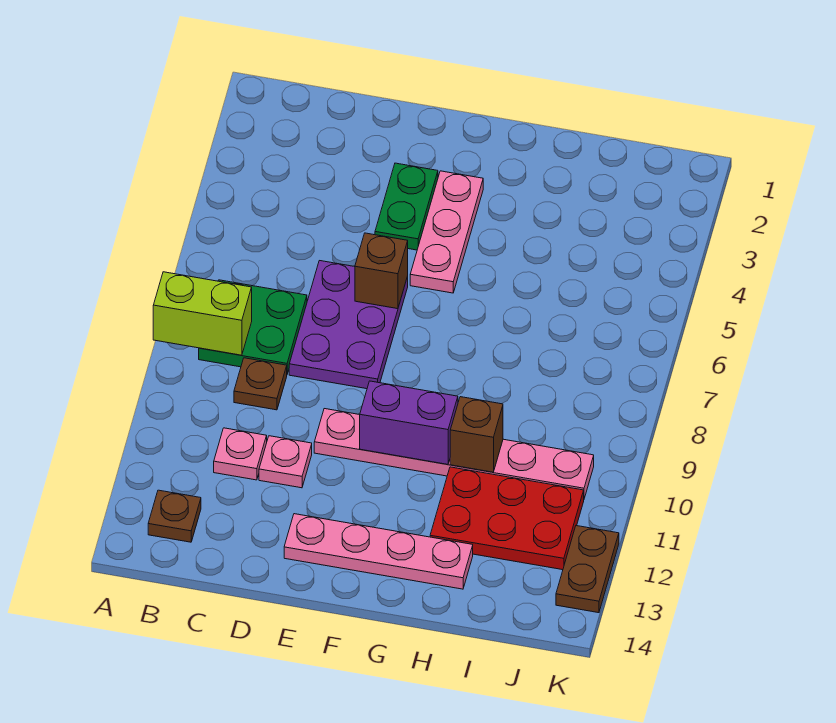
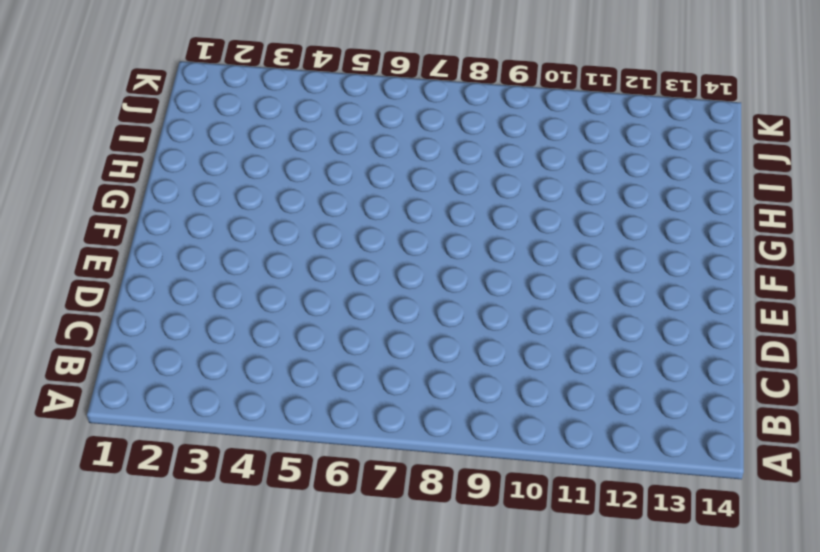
none -> green plate B7:C8 level 1
none -> brown plate B13 level 1
none -> brown plate C9 level 1

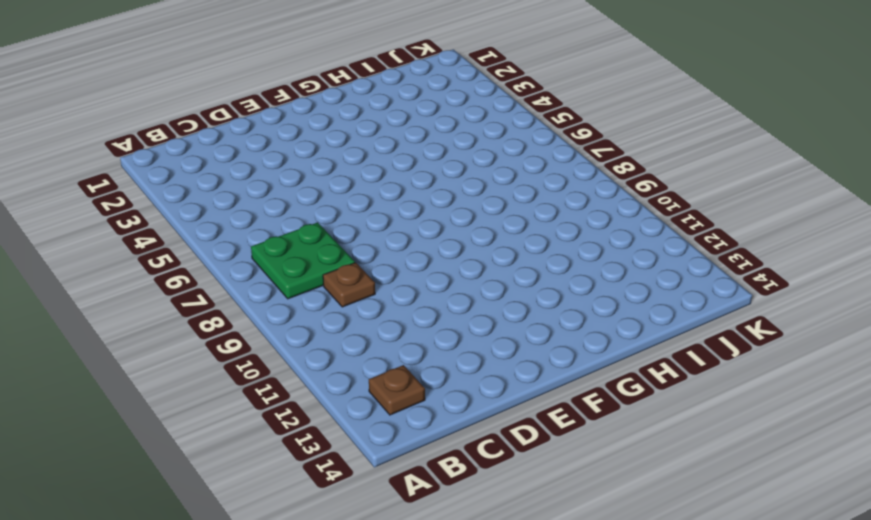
none -> pink plate C11 level 1
none -> purple plate D6:E8 level 1
none -> pink plate D11 level 1

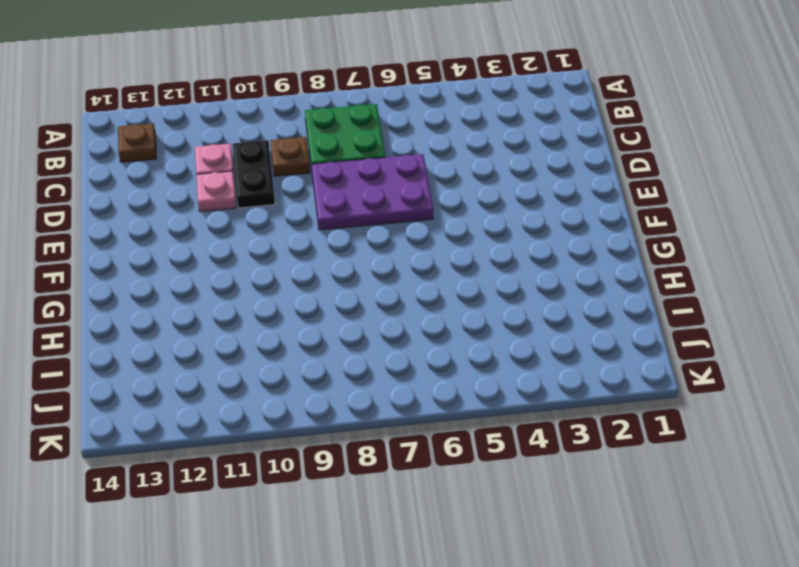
black plate C10:D10 level 1 -> none
none -> green plate E3:E4 level 1
none -> pink plate E10:J10 level 1
none -> pink plate E13:H13 level 1

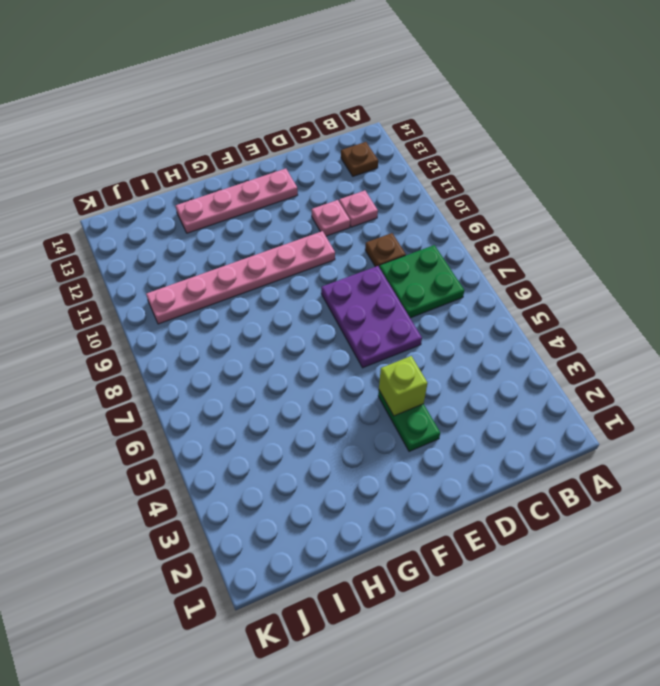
lime brick E4 level 2 -> none
none -> pink plate F3:F5 level 1
none -> red plate H11:J12 level 1
none -> brown plate K12:K13 level 1

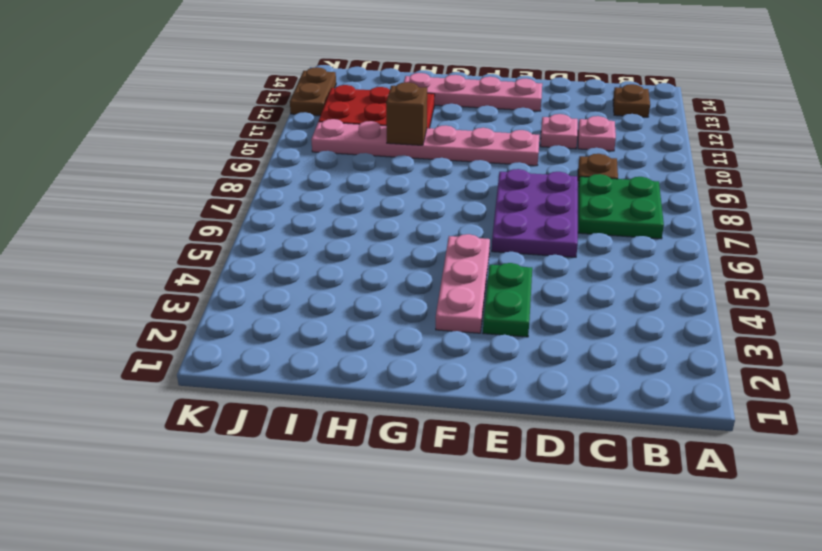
none -> lime brick A8:B8 level 2
none -> brown brick E6 level 2
none -> purple brick F10:G10 level 2

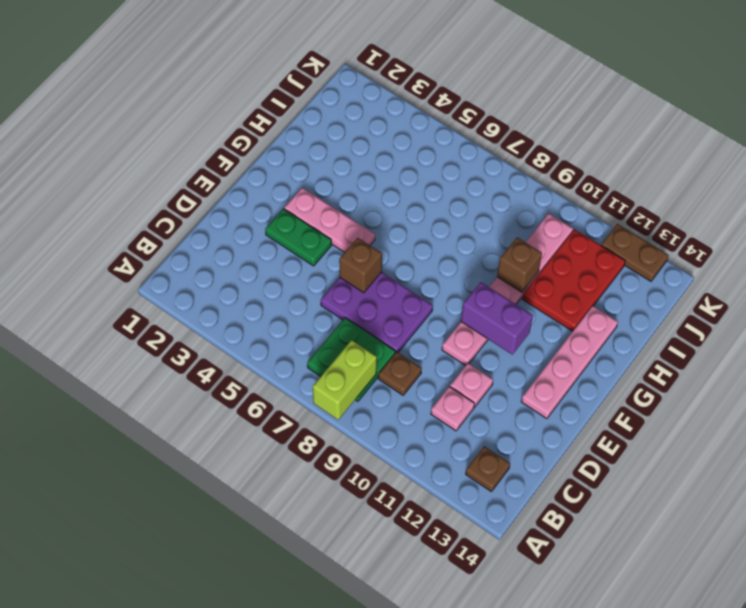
purple brick F10:F11 level 2 -> purple brick F10:G10 level 2

